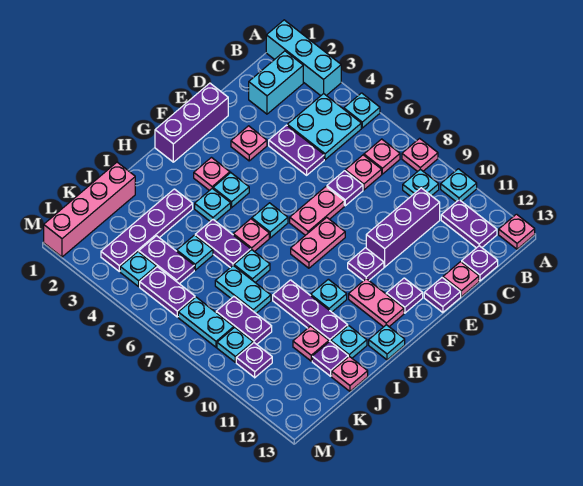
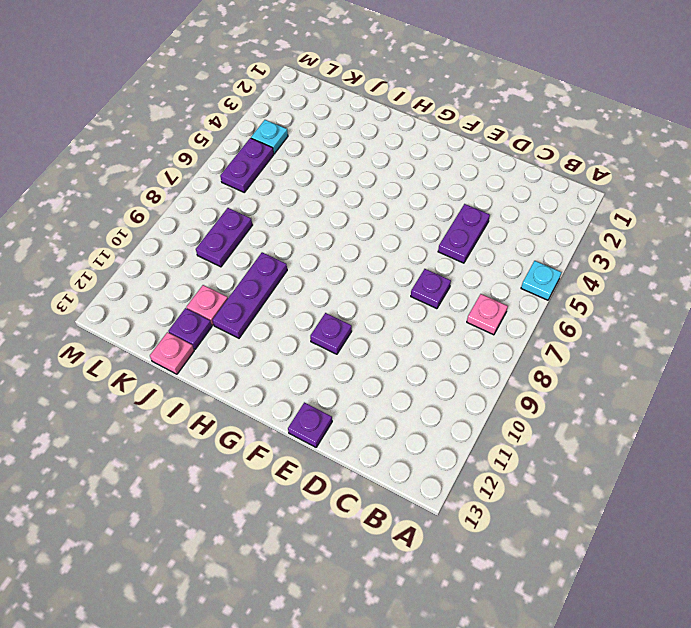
none -> cyan brick A1:A3 level 1
none -> pink plate A8 level 1
none -> cyan plate A10 level 1
none -> pink plate A13 level 1

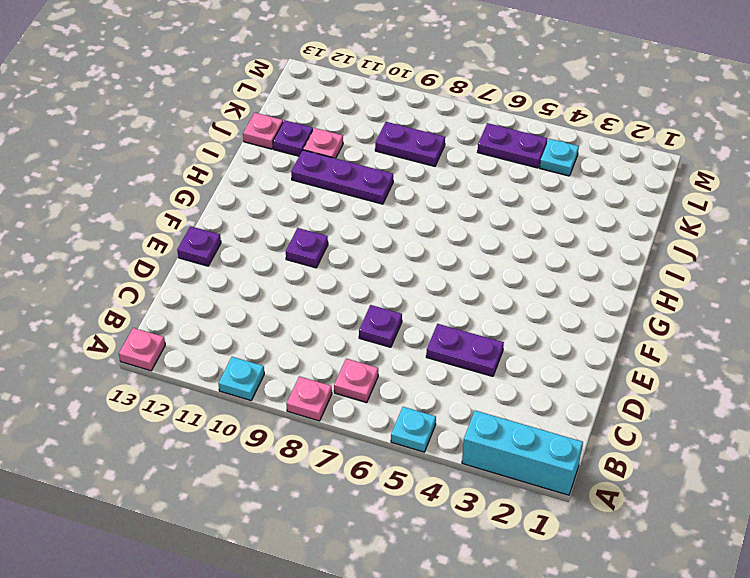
none -> cyan brick B2:C2 level 1
none -> cyan plate B4:C5 level 1
none -> cyan plate B9 level 1
none -> purple plate B11:B12 level 1

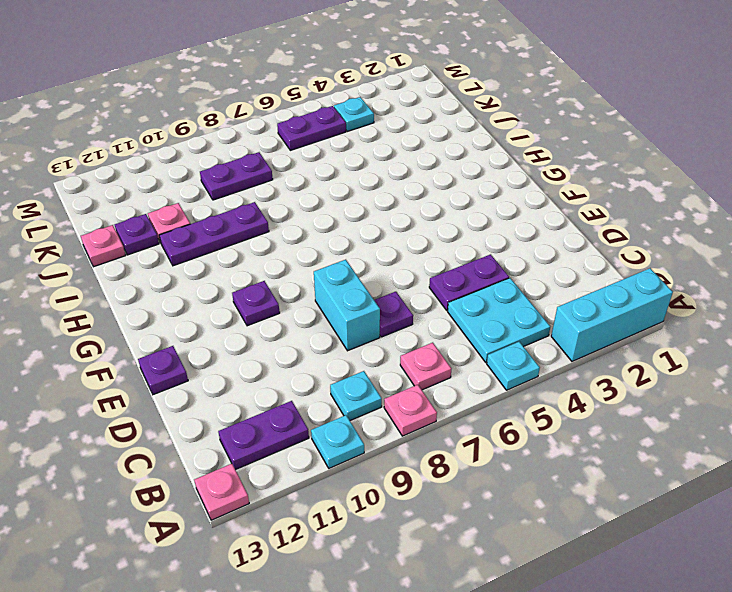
cyan brick D8:E8 level 1 -> cyan brick B2:C2 level 1
none -> pink plate C7 level 1
none -> purple brick C10:E10 level 1
none -> purple plate C13 level 1
none -> pink plate D13 level 1

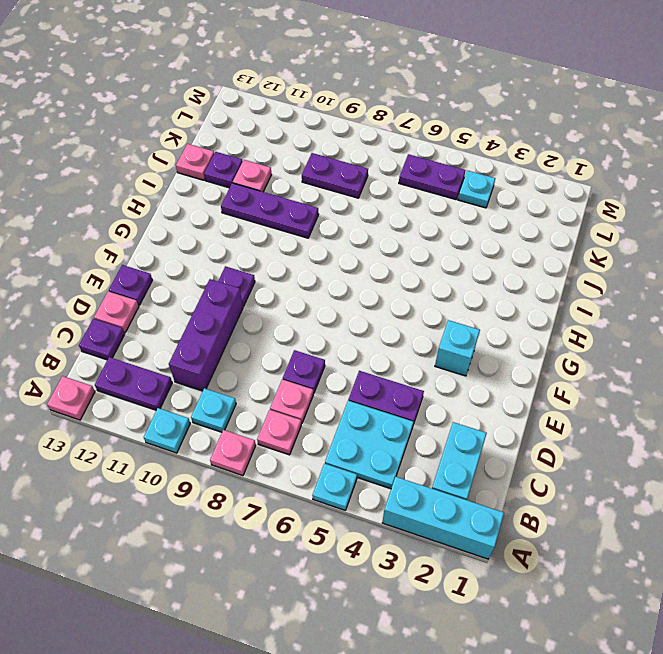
cyan brick F3 level 1 -> none
none -> purple brick E1:G1 level 1
none -> pink plate E3 level 1
none -> pink plate E7:F7 level 1
none -> pink plate F8:G8 level 1

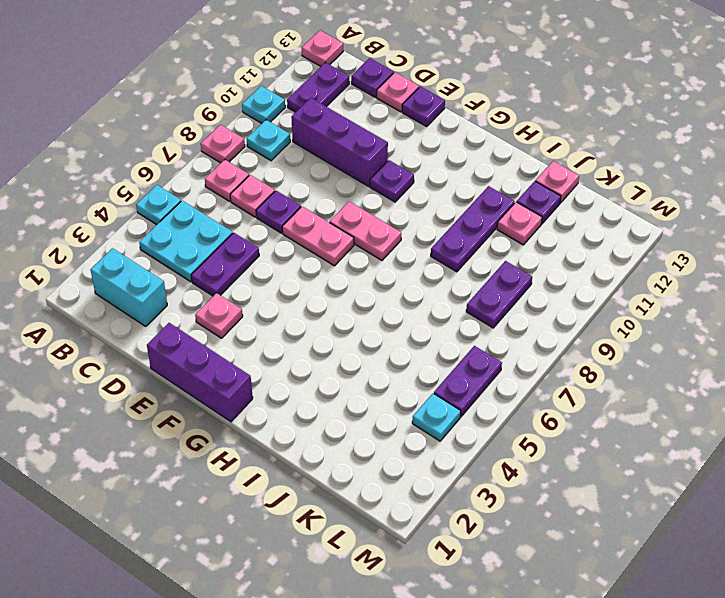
none -> cyan brick A1:A3 level 1
none -> purple plate F12 level 1
none -> pink plate G3 level 1
none -> cyan plate G4 level 1

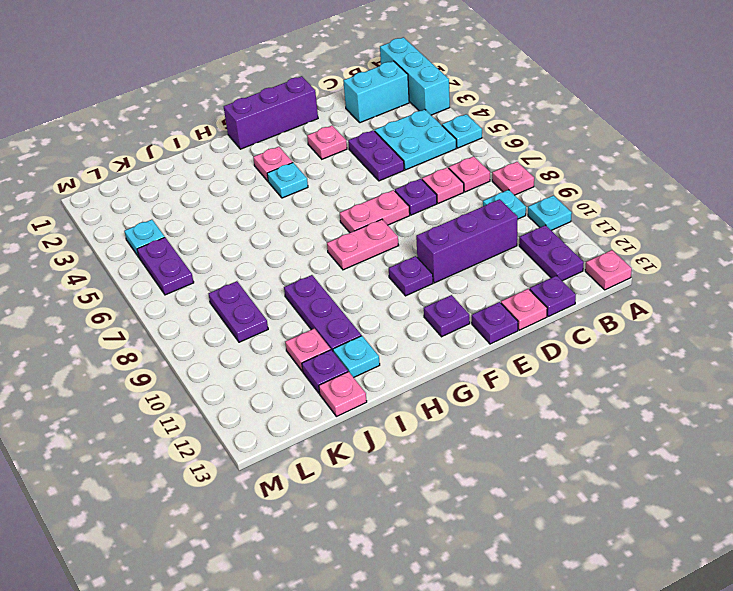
none -> cyan plate G6 level 1
none -> pink plate G11:G12 level 1
none -> cyan plate H4 level 1
none -> pink plate H6 level 1

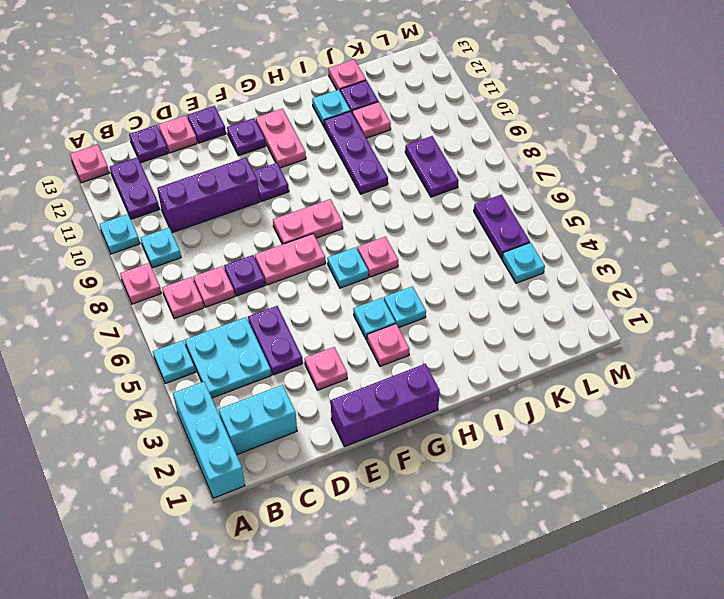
none -> cyan plate H10 level 1
none -> cyan plate H13 level 1
none -> purple plate I3:L3 level 1
none -> purple plate I5:I6 level 1

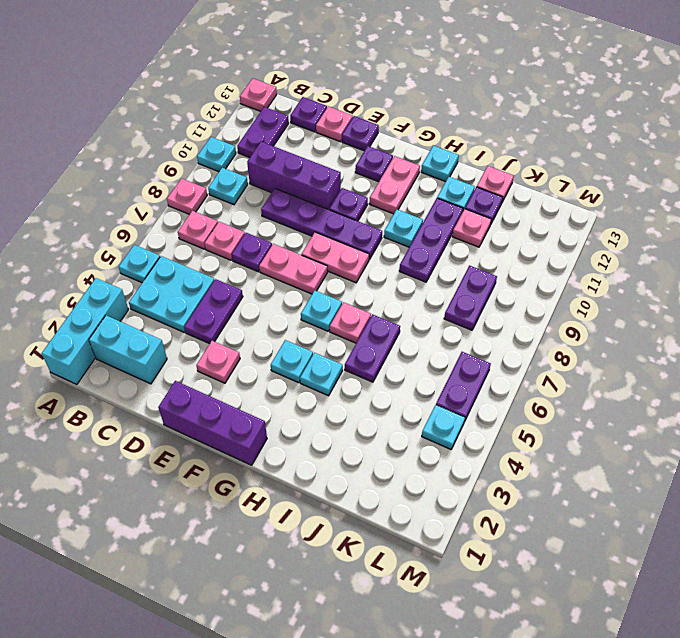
purple plate D9:G9 level 1 -> purple plate I3:L3 level 1
none -> pink plate G3 level 1
none -> cyan plate I7 level 1
none -> pink brick J1:M1 level 1
none -> cyan plate J5 level 1

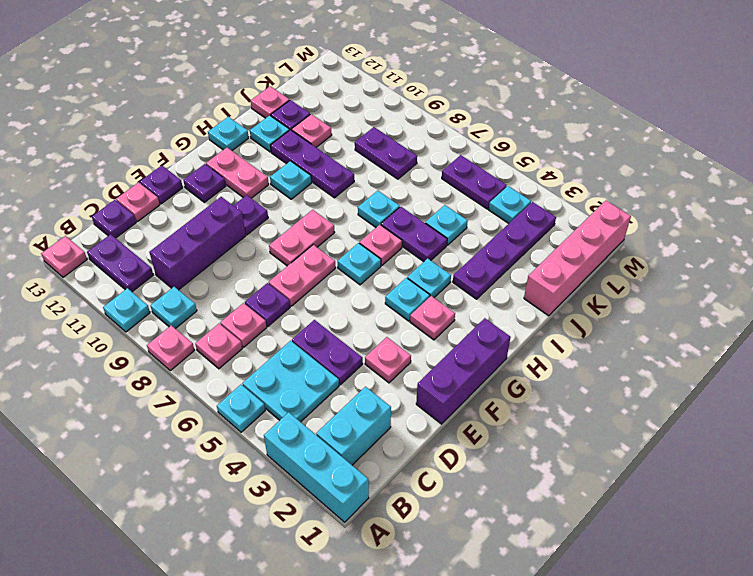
none -> cyan plate J7:J8 level 1
none -> purple plate K4:K5 level 1
none -> cyan plate L7:L8 level 1
none -> cyan plate L9 level 1

